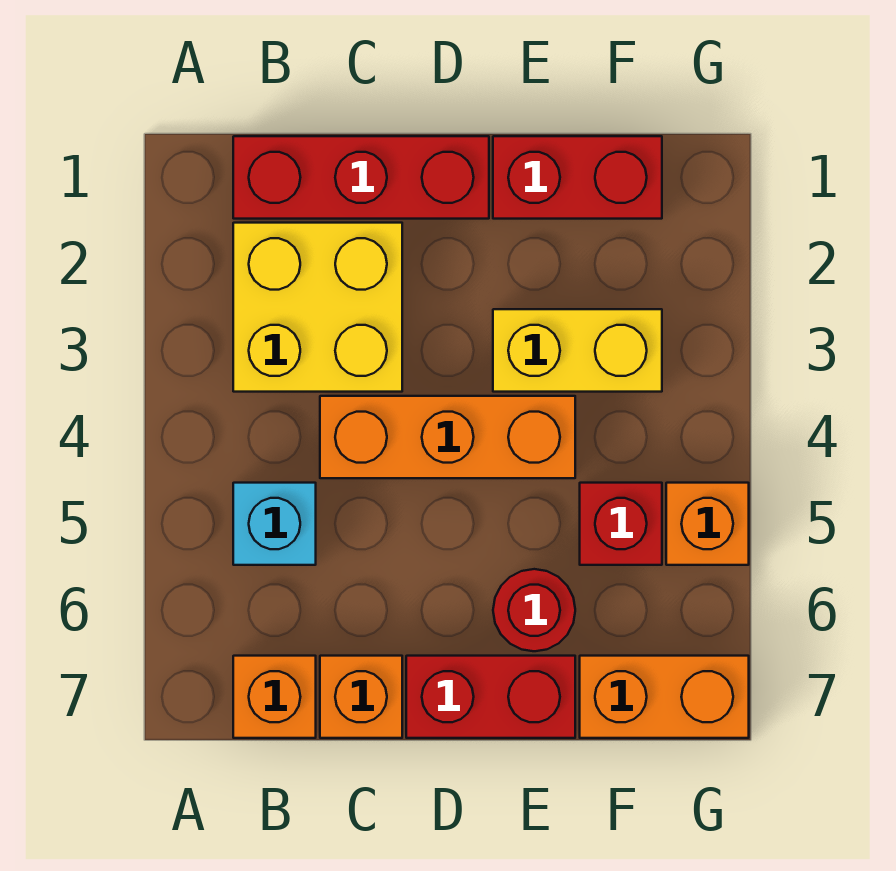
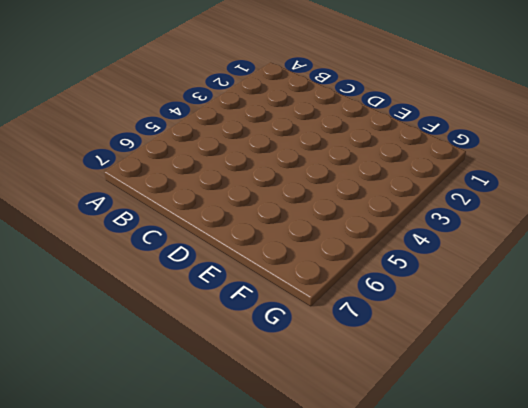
none -> red brick B1:D1 level 1
none -> yellow brick B2:C3 level 1
none -> cyan brick B5 level 1

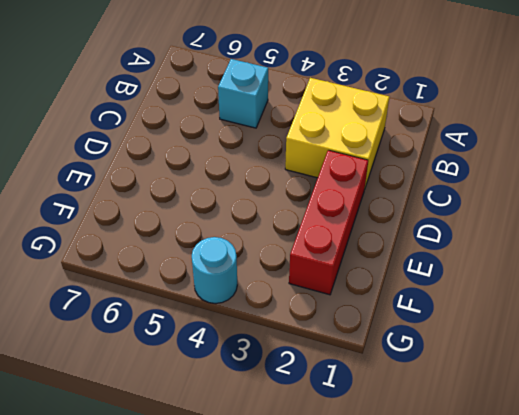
red brick D2:F2 level 1 -> red brick B1:D1 level 1
cyan round brick G4 level 1 -> none
none -> orange brick B7 level 1
none -> orange brick C4:E4 level 1
none -> orange brick C7 level 1

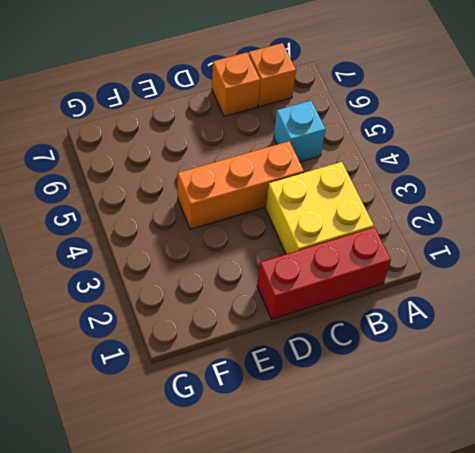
none -> red brick D7:E7 level 1
none -> red brick E1:F1 level 1
none -> yellow brick E3:F3 level 1

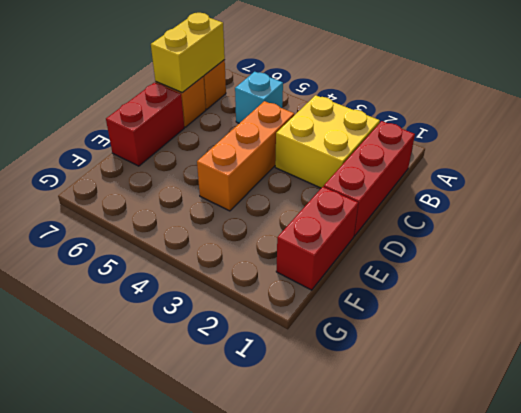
yellow brick B7:C7 level 2 -> yellow brick E3:F3 level 1
none -> red round brick E6 level 1
none -> red brick F5 level 1
none -> orange brick F7:G7 level 1

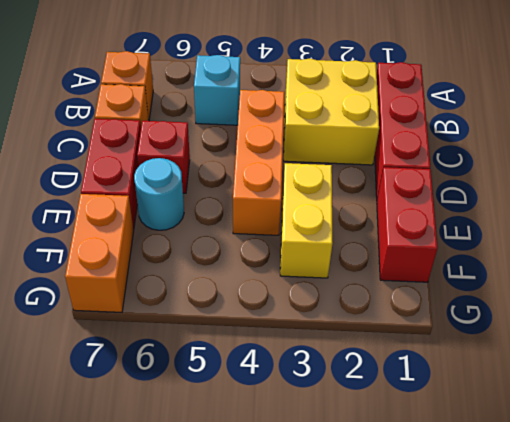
red brick D6 level 1 -> red brick F5 level 1
cyan round brick E6 level 1 -> red round brick E6 level 1
none -> orange brick G5 level 1

